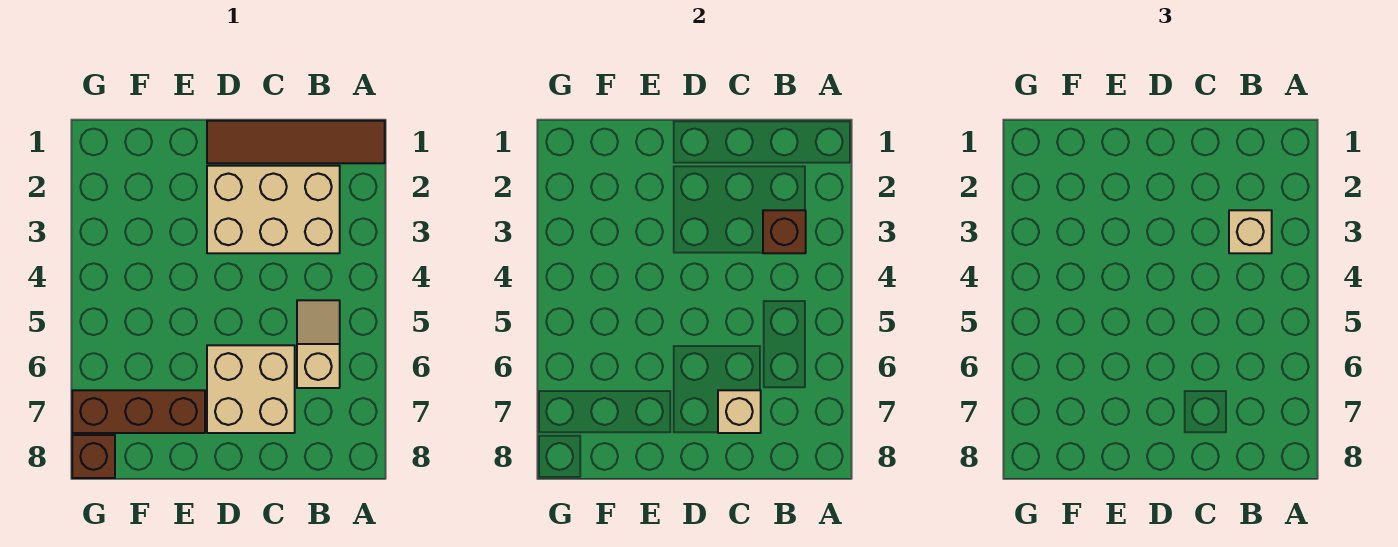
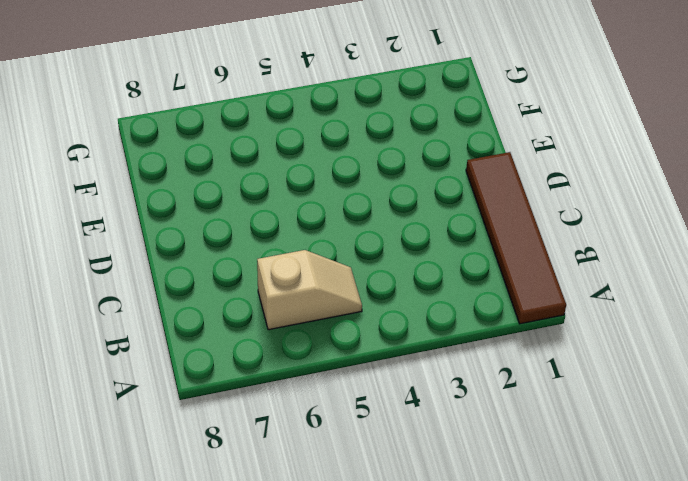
none -> tan brick B2:D3 level 1
none -> tan brick C6:D7 level 1

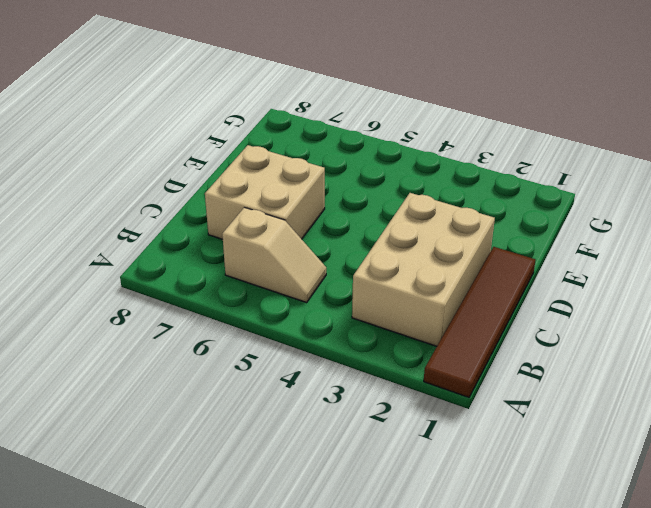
none -> brown brick E7:G7 level 1
none -> brown brick G8 level 1

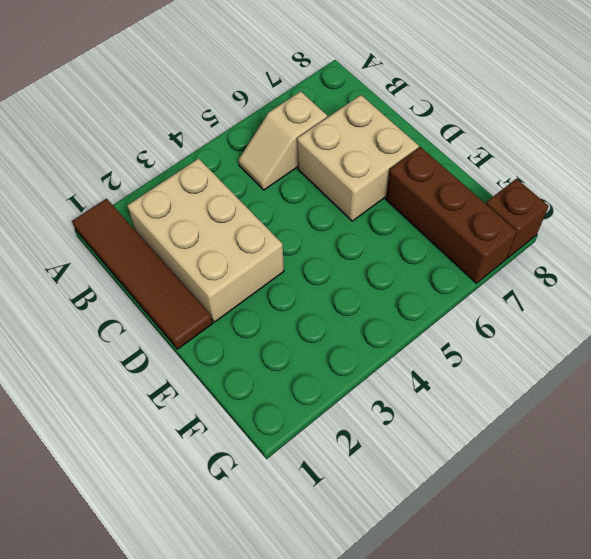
none -> brown brick B3 level 2
none -> tan brick C7 level 2

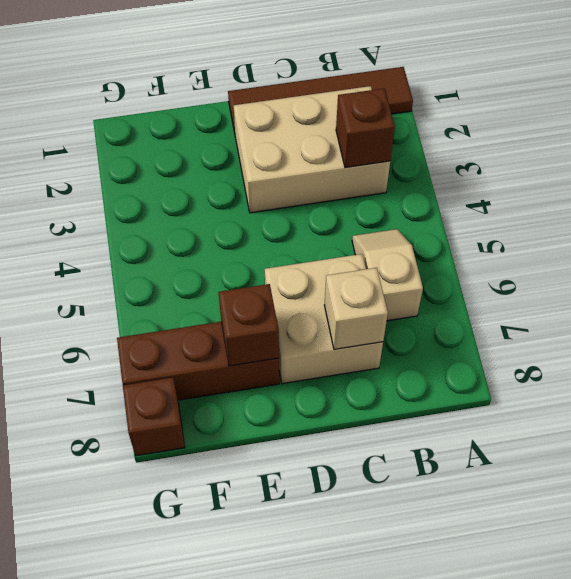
brown brick E7 level 2 -> none
none -> tan brick B3 level 3

